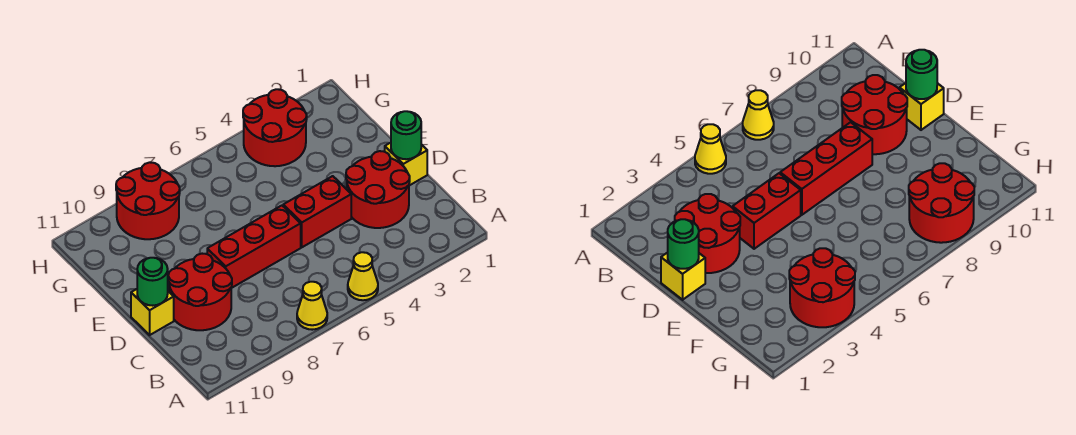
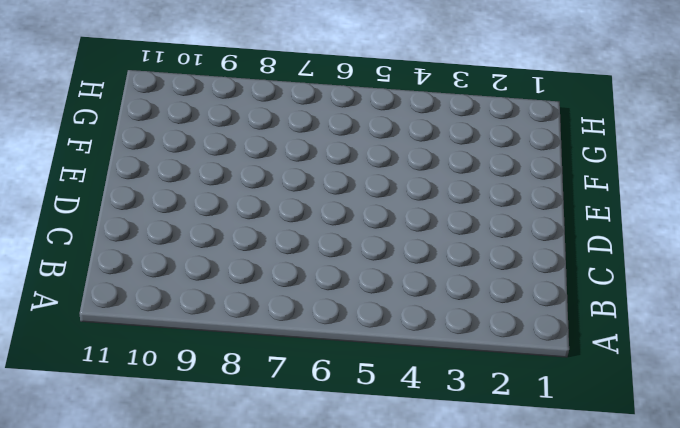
none -> yellow cone A5 level 1
none -> yellow cone A7 level 1
none -> red round brick C2:D3 level 1

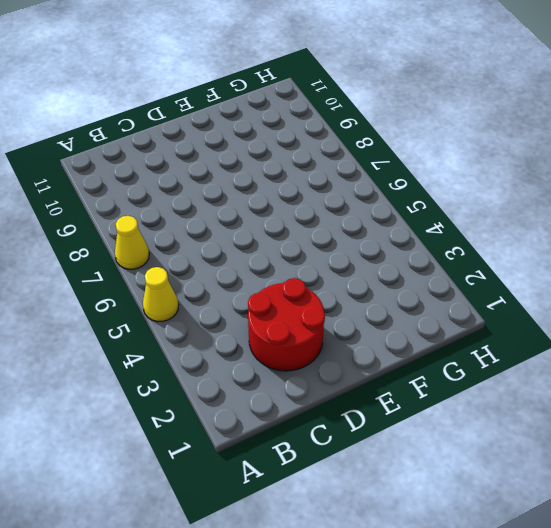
none -> red round brick C9:D10 level 1
none -> yellow brick D1 level 1
none -> red brick D4:D5 level 1

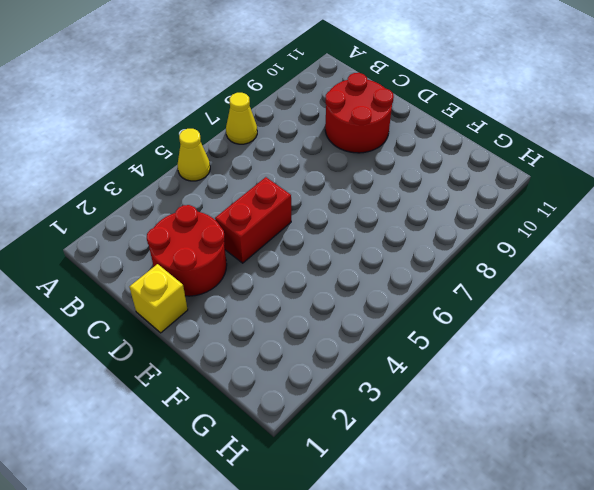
none -> red brick D6:D8 level 1
none -> yellow brick D11 level 1
none -> red round brick G3:H4 level 1

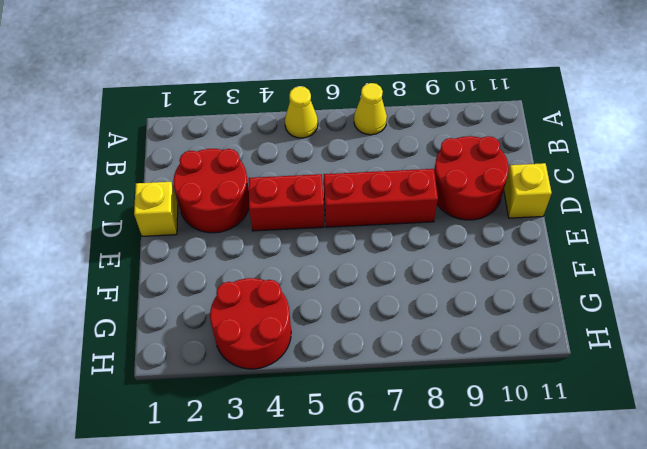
none -> red round brick G8:H9 level 1
none -> green round brick D1 level 2
none -> green round brick D11 level 2

